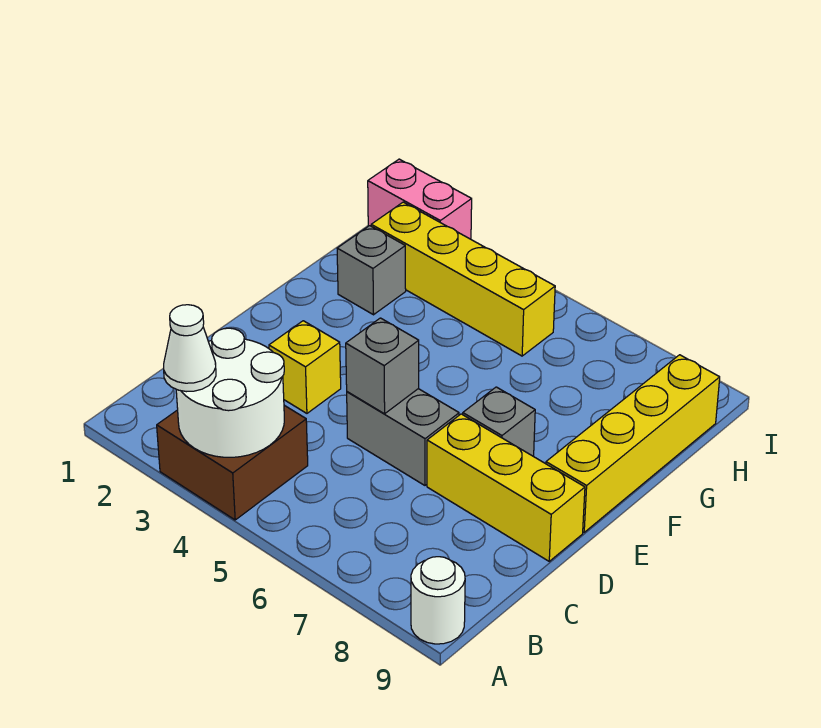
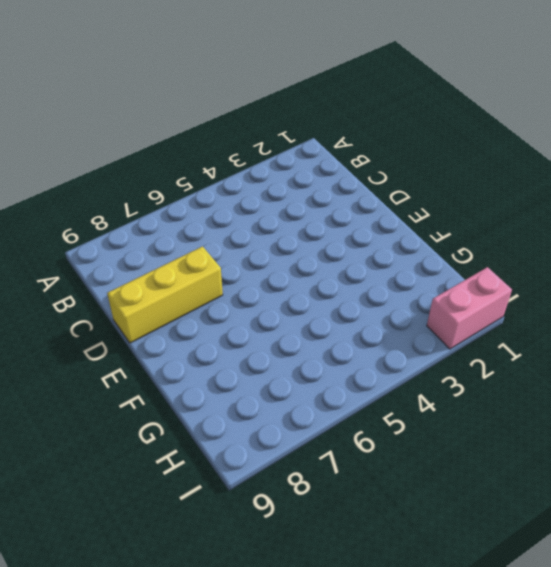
none -> brown brick A3:B4 level 1
none -> white round brick A9 level 1
none -> yellow brick D3 level 1

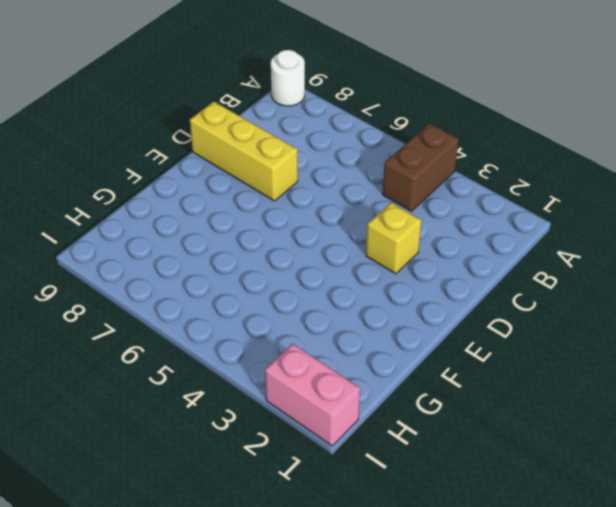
brown brick A4:B4 level 1 -> brown brick A3:B4 level 1
none -> grey brick D5:D6 level 1
none -> grey brick E7 level 1
none -> yellow brick E9:H9 level 1

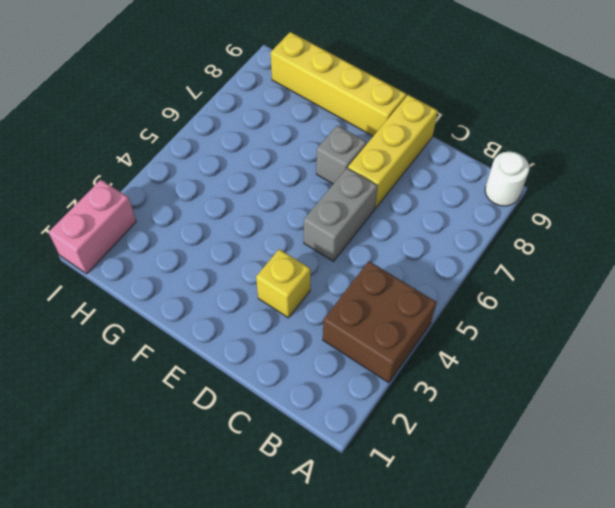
none -> grey brick G2 level 1
none -> yellow brick H2:H5 level 1
none -> white round brick A3:B4 level 2

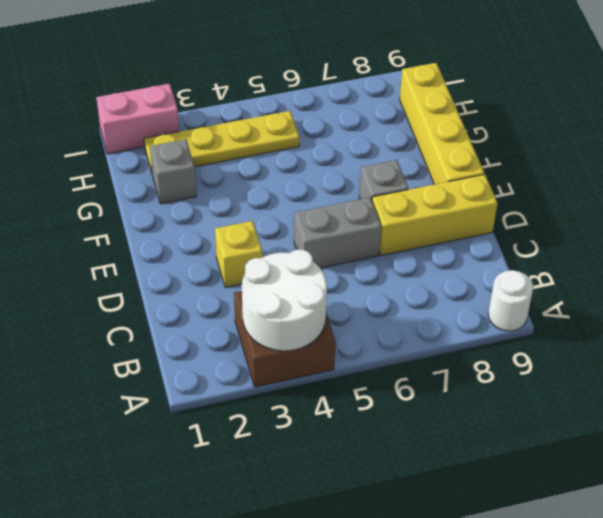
yellow plate H2:H5 level 1 -> yellow brick H2:H5 level 1
none -> grey brick D5 level 2
none -> white cone A3 level 3

